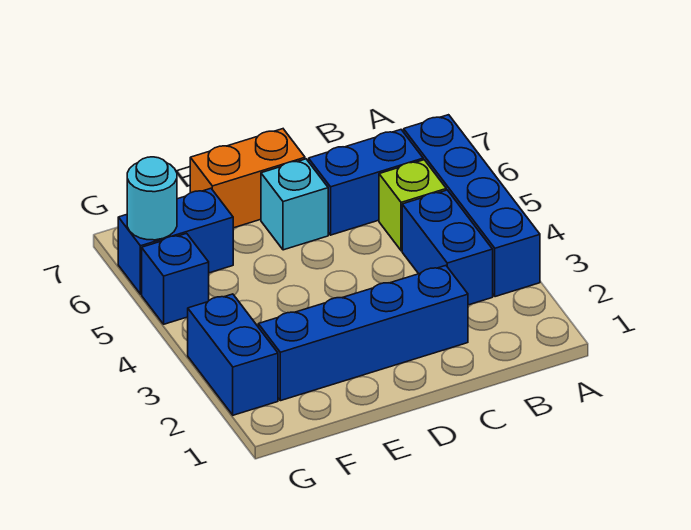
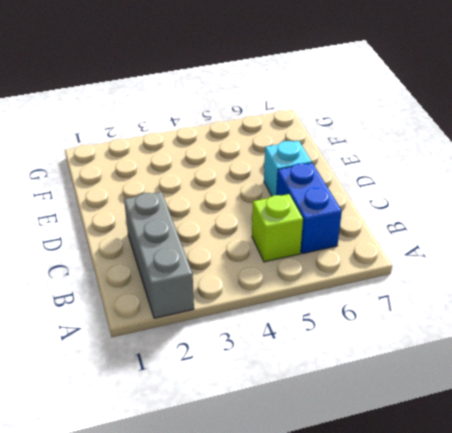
grey brick A2:C2 level 1 -> blue brick C2:F2 level 1
none -> blue brick A3:A6 level 1
none -> blue brick B3:B4 level 1

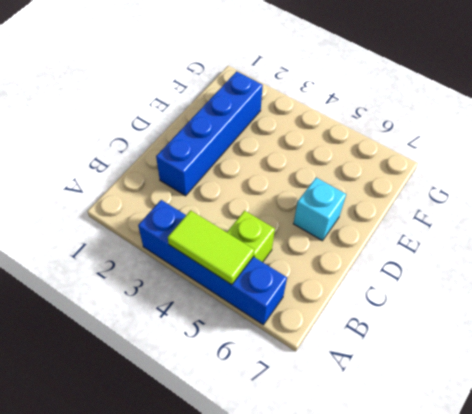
lime tile A4:A5 level 2 -> none
none -> blue brick B3:B4 level 1
none -> blue brick B6:C6 level 1

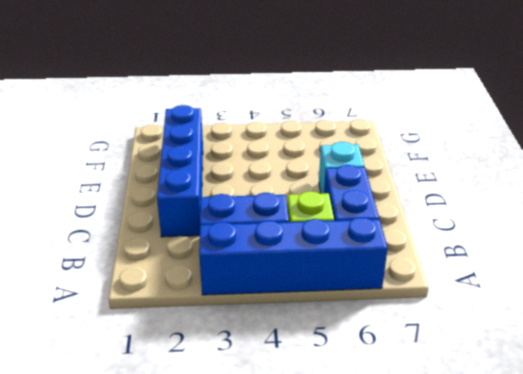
none -> orange brick D7:E7 level 1
none -> blue brick F6:G6 level 1

